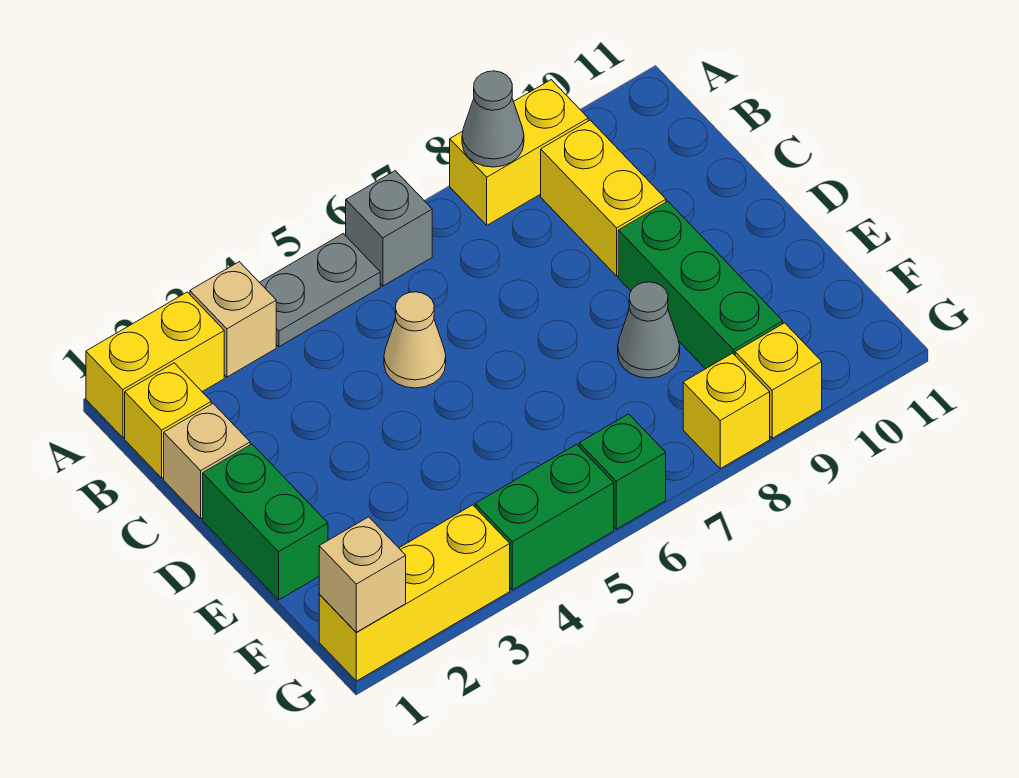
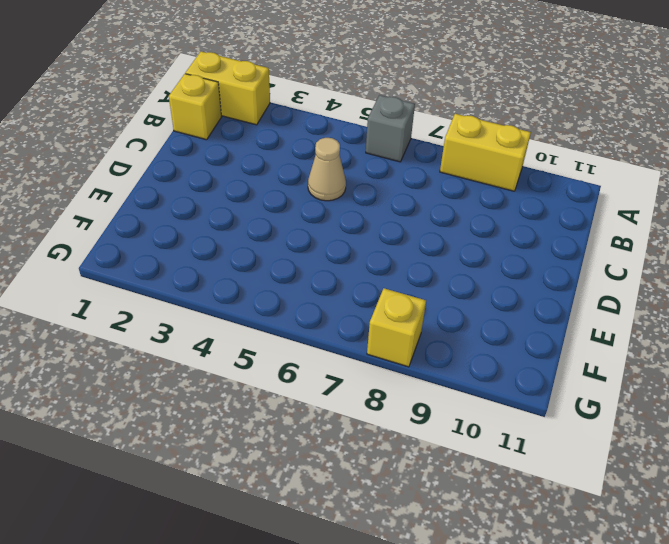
none -> tan brick A3 level 1
none -> grey plate A4:A5 level 1
none -> yellow brick B9:C9 level 1

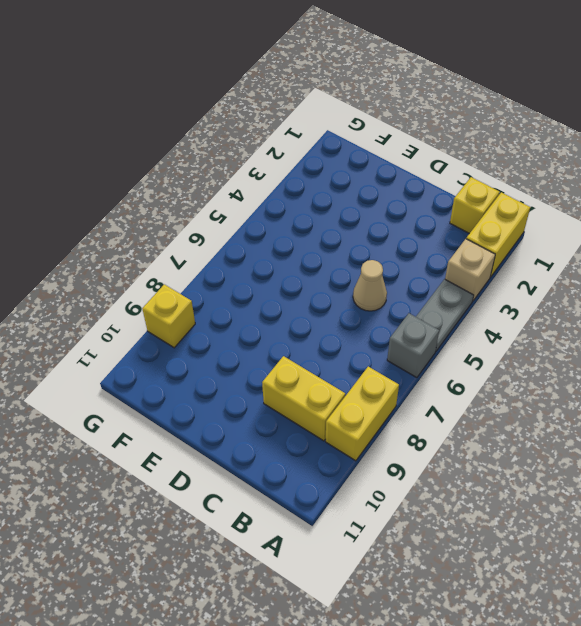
none -> tan brick C1 level 1
none -> green brick D1:E1 level 1
none -> green brick D9:F9 level 1

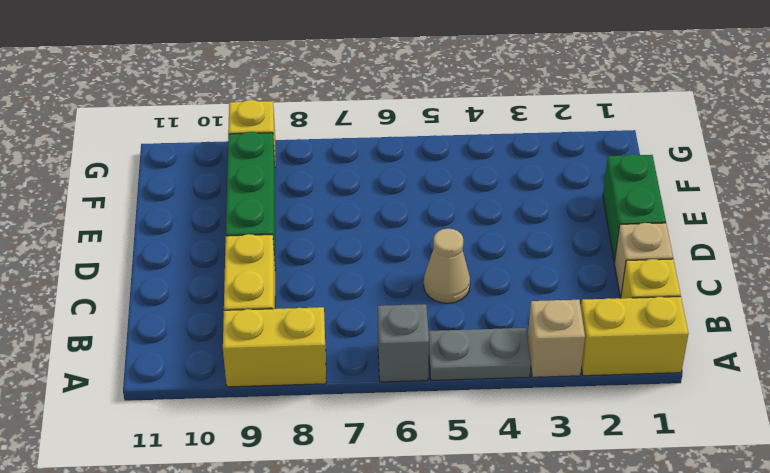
none -> grey cone E8 level 1
none -> yellow brick G1:G3 level 1
none -> green brick G4:G5 level 1

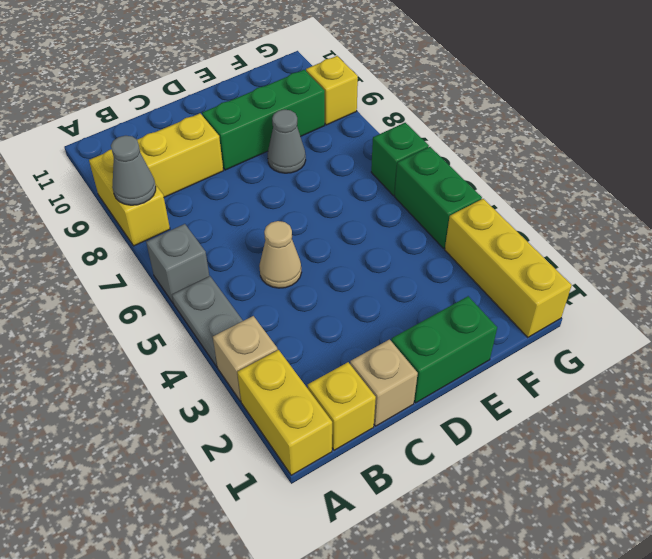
none -> yellow brick G8 level 1
none -> tan brick G1 level 2

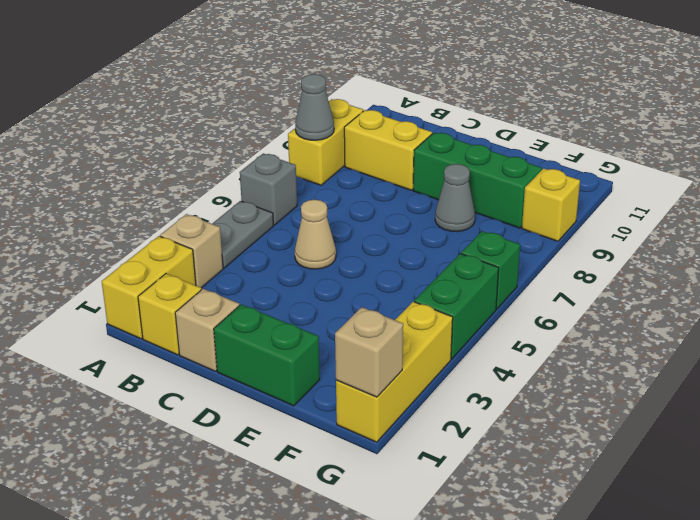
none -> yellow brick G8 level 1

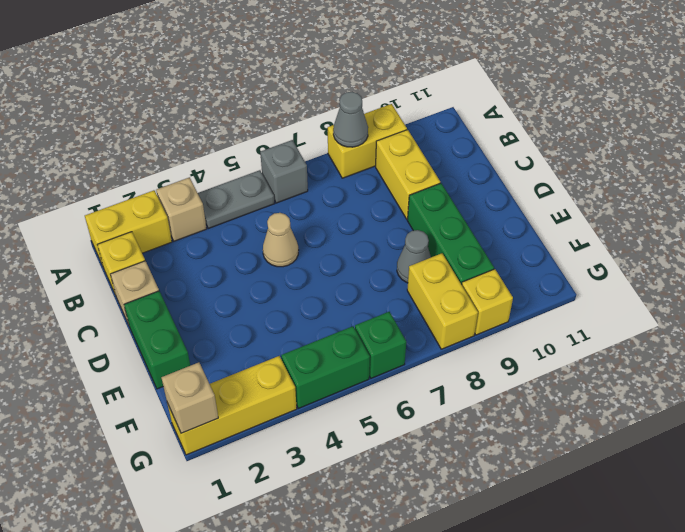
yellow brick F8:G8 level 1 -> yellow brick G8 level 1

